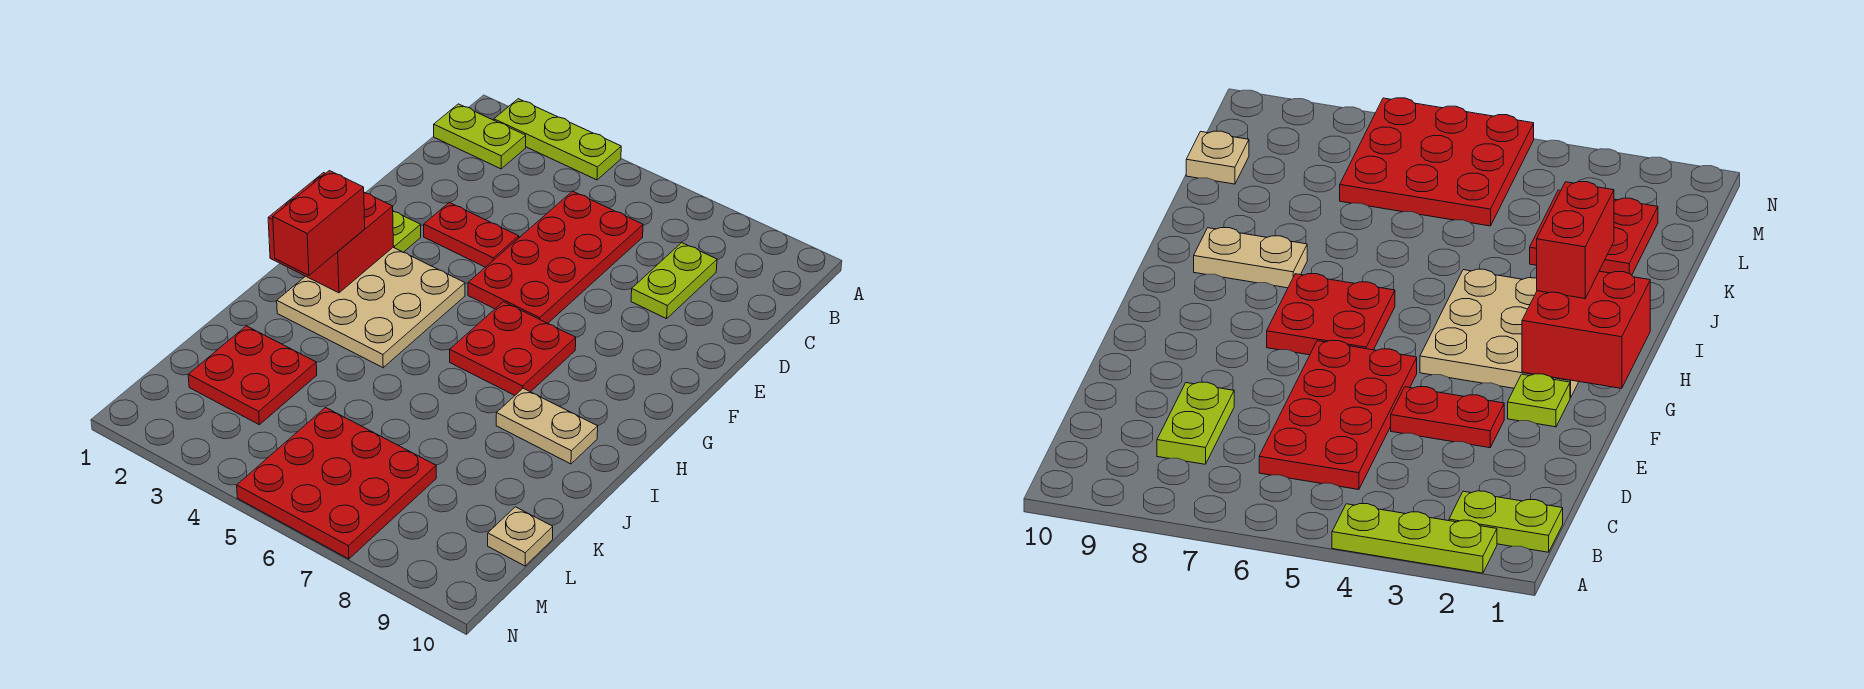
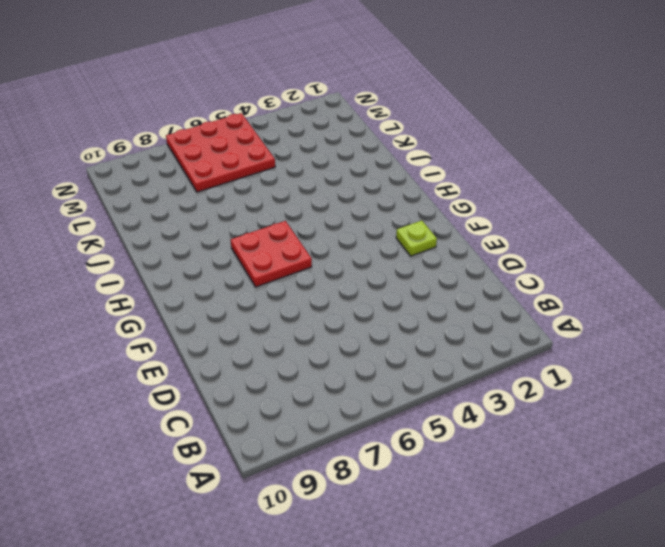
none -> lime plate A2:A4 level 1
none -> lime plate B1:B2 level 1
none -> red plate C5:F6 level 1

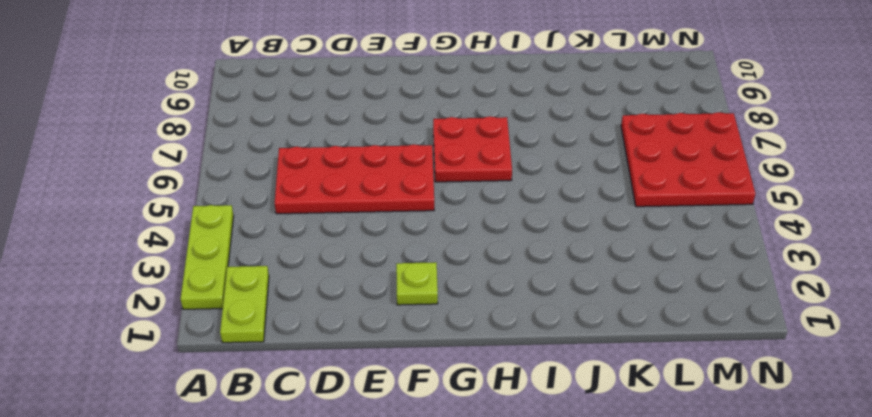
none -> lime plate C8:D8 level 1
none -> red plate E3:E4 level 1
none -> tan plate G2:I4 level 1

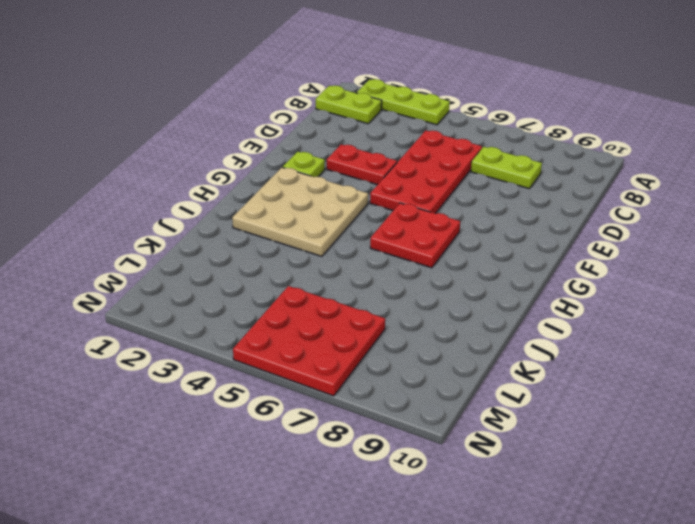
lime plate C7:C8 level 1 -> lime plate C8:D8 level 1
none -> tan plate I8:I9 level 1
none -> red plate K2:L3 level 1
none -> tan plate L10 level 1

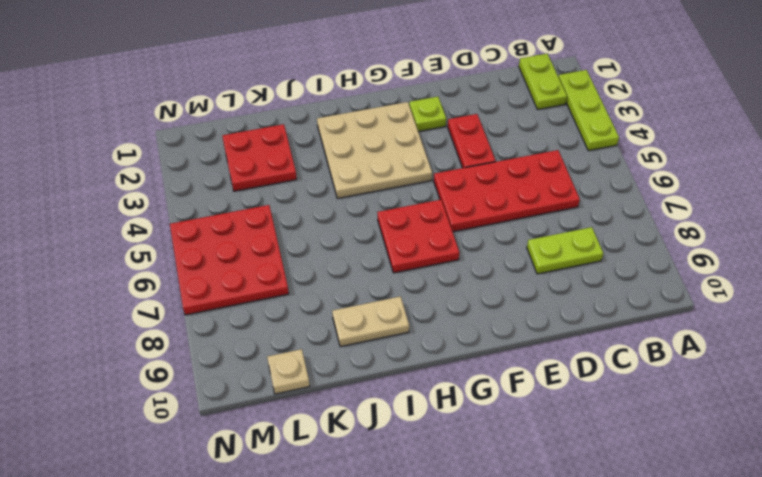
tan plate I9:J9 level 1 -> tan plate I8:I9 level 1
none -> red brick G1:H2 level 2
none -> red brick H2:I2 level 3

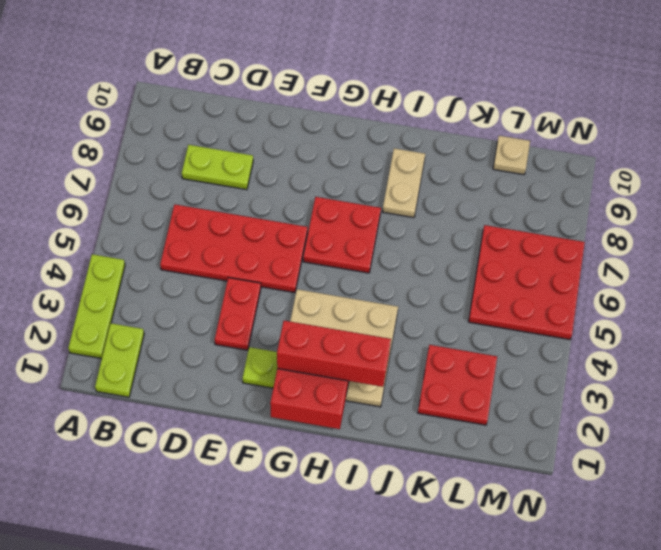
red brick G2:I2 level 3 -> red brick H2:I2 level 3

